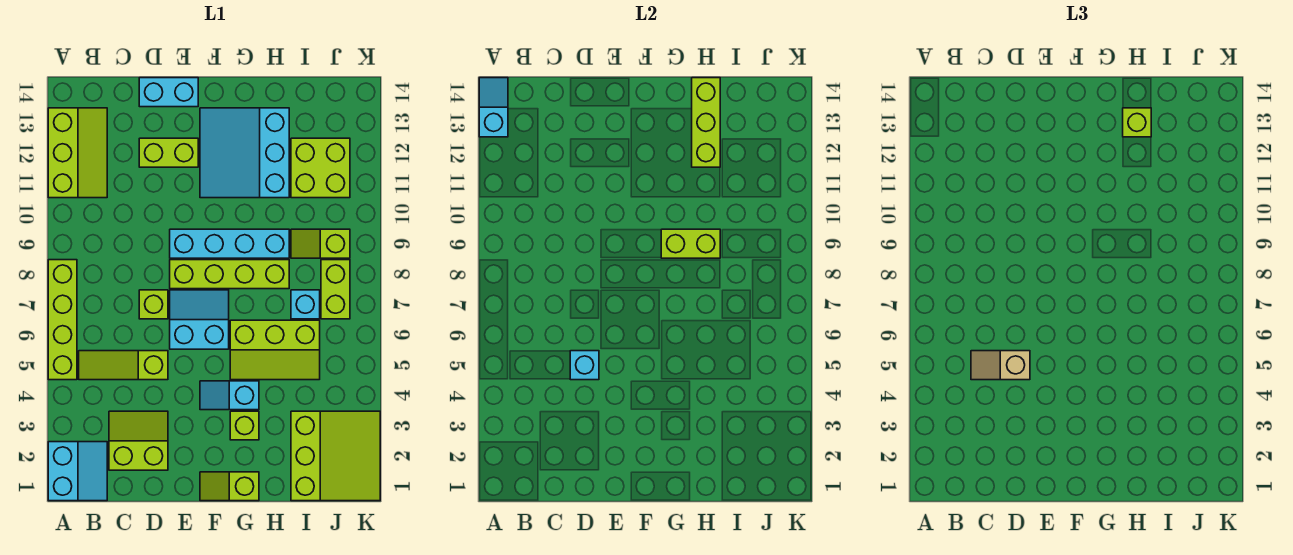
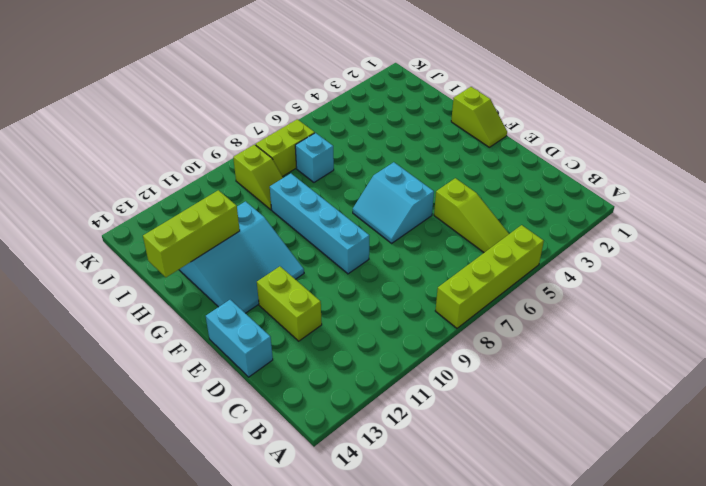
none -> cyan slope A1:B2 level 1 top A
none -> lime slope A11:B13 level 1 top A
none -> lime slope C2:D3 level 1 top 2

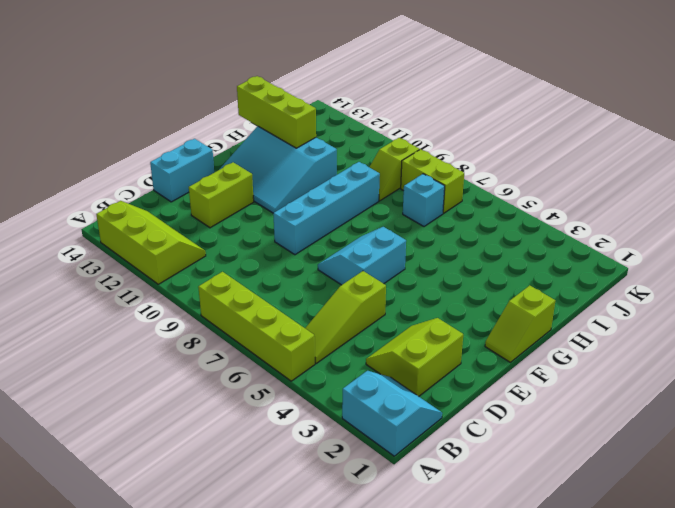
none -> lime brick D7 level 1
none -> lime brick E8:H8 level 1
none -> cyan slope F4:G4 level 1 top G

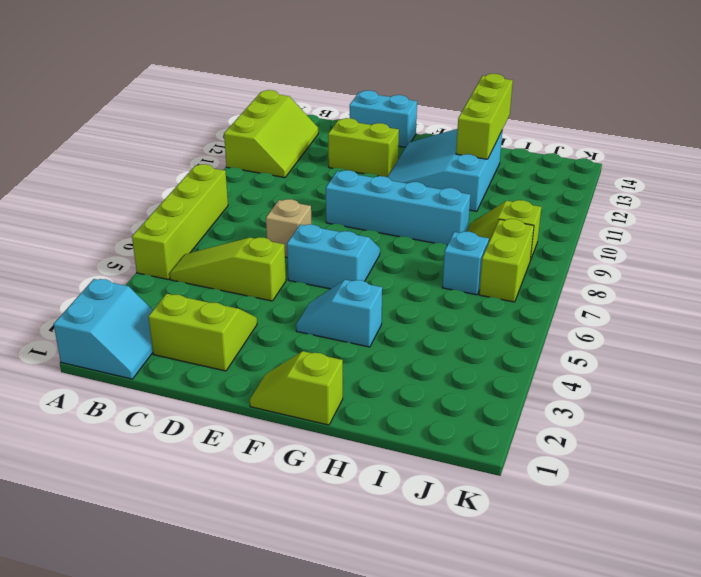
tan brick D7 level 1 -> lime brick D7 level 1
none -> lime brick E8:H8 level 1
none -> lime brick G3 level 1
none -> lime slope G5:I6 level 1 top 6

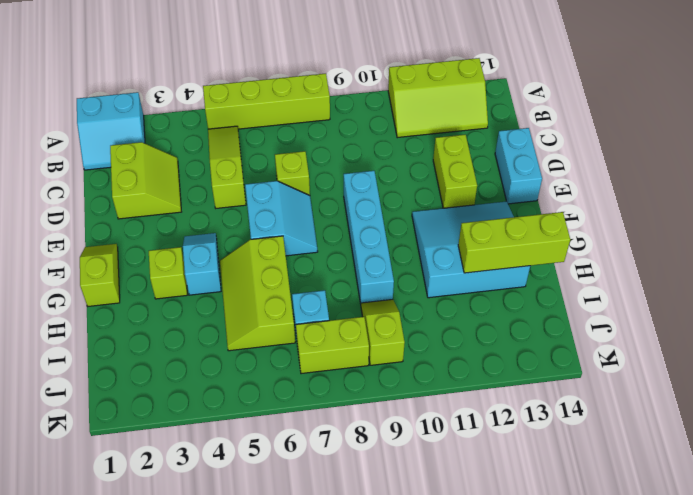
none -> lime brick E8:H8 level 1
none -> lime slope I1:K3 level 1 top I
none -> lime brick I11:J12 level 1

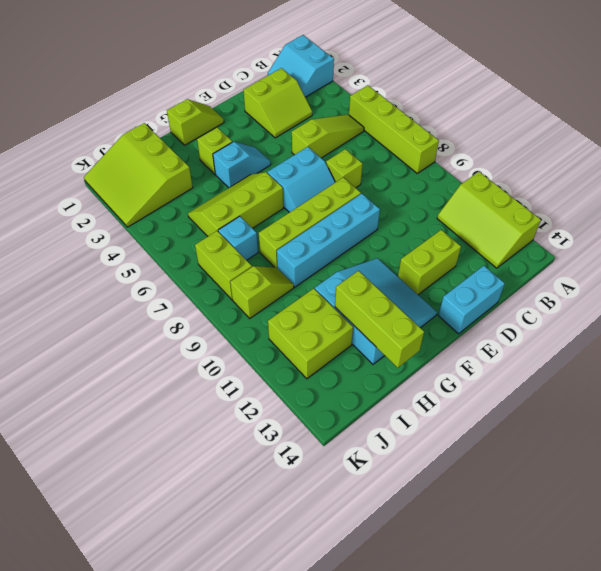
none -> cyan slope A13:A14 level 2 top 13
none -> cyan brick D5 level 2
none -> lime brick G9:H9 level 2

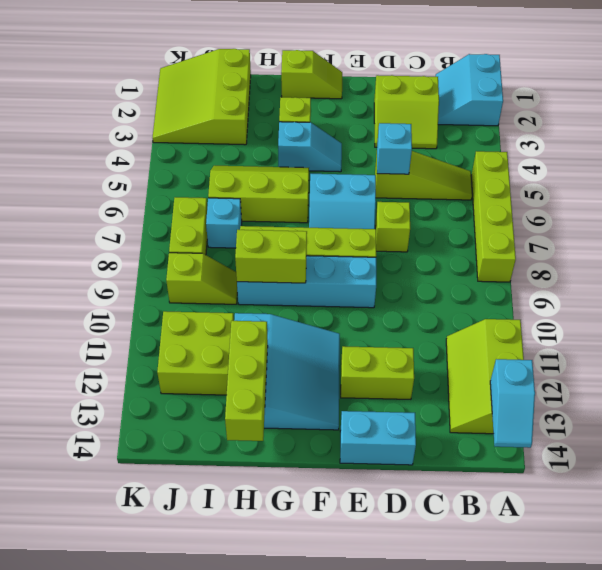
none -> tan slope C5:D5 level 3 top D
none -> lime brick H13 level 3

